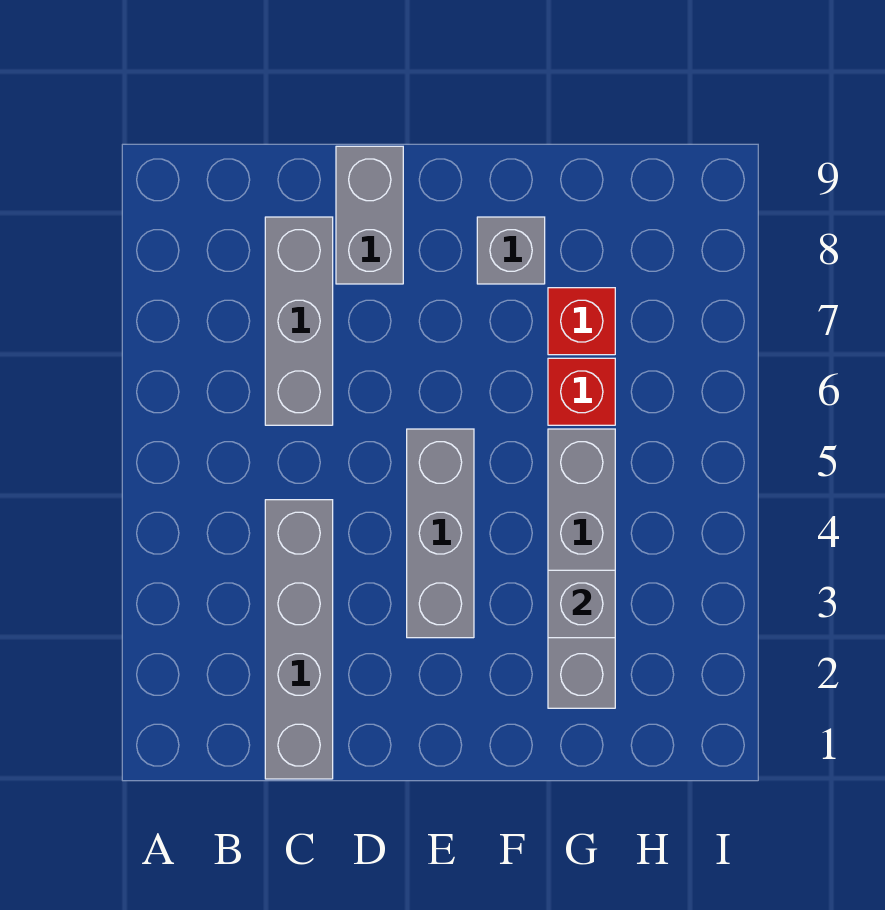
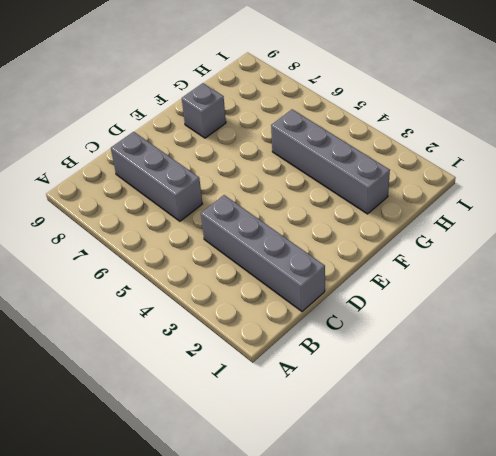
none -> grey brick D8:D9 level 1
none -> grey brick E3:E5 level 1

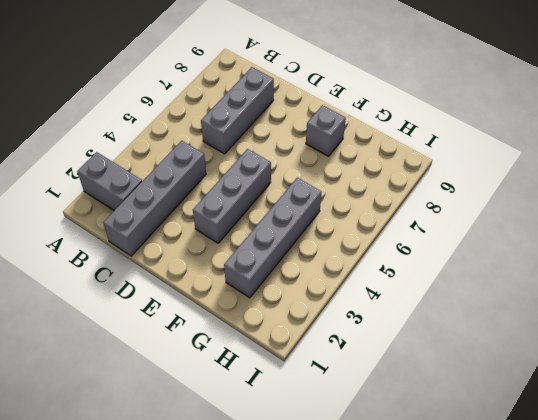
grey brick A2:B2 level 1 -> grey brick D8:D9 level 1
none -> red brick G6 level 1
none -> red brick G7 level 1

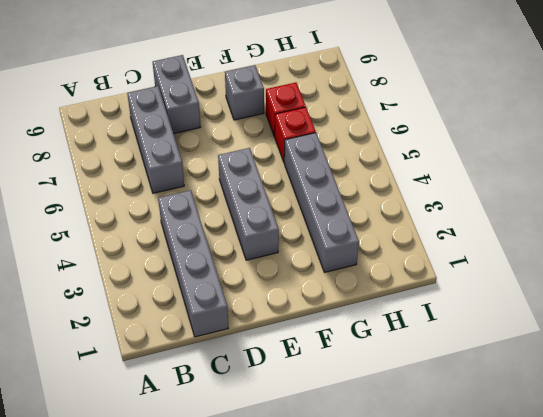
none -> grey brick G3 level 2

